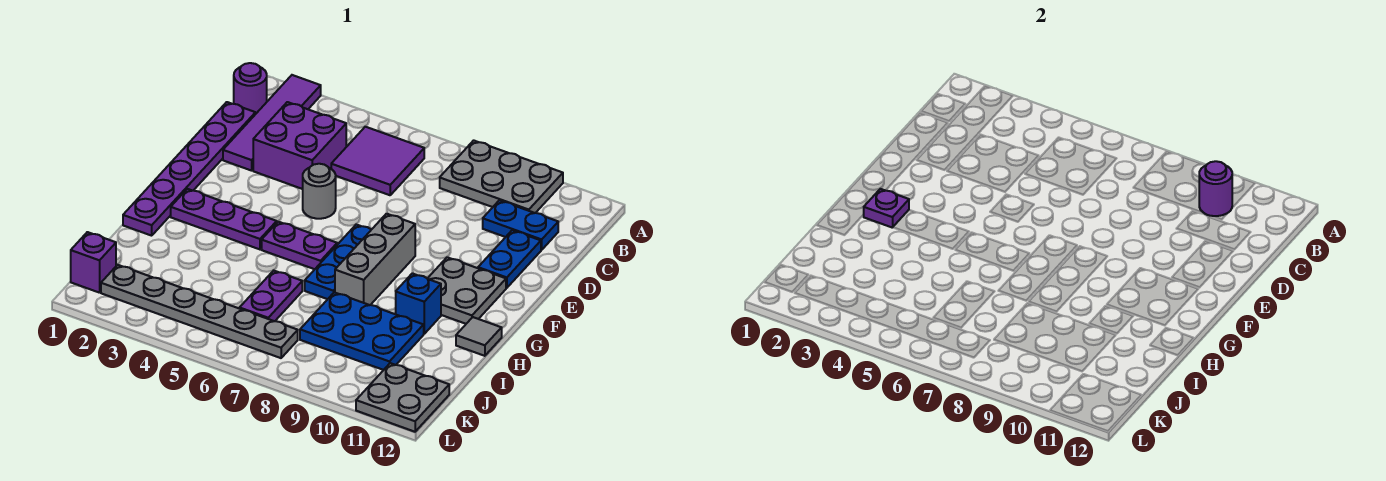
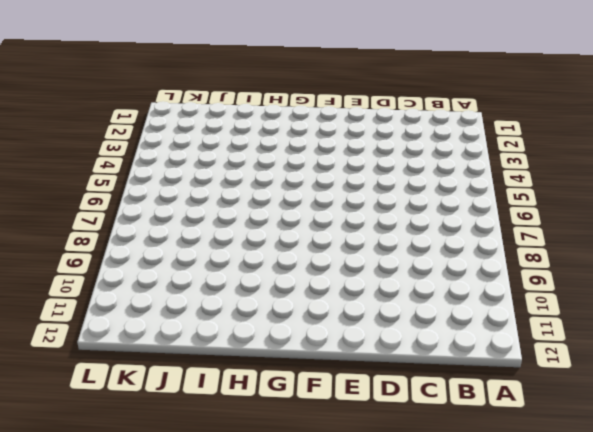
none -> purple tile A2:D2 level 1
none -> grey plate A8:B10 level 1
none -> purple round brick B1 level 1

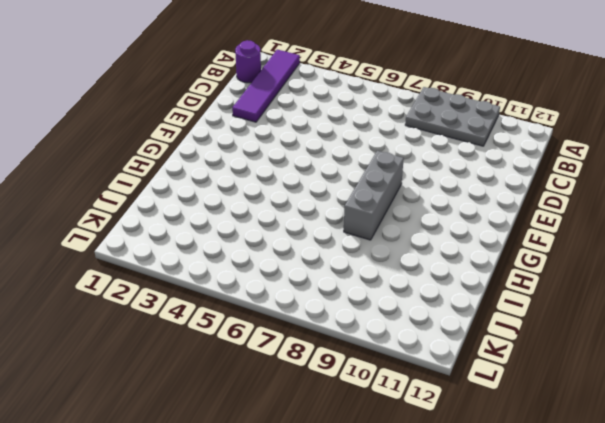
none -> purple tile B5:C6 level 1
none -> purple plate C1:H1 level 1
none -> purple brick C3:D4 level 1

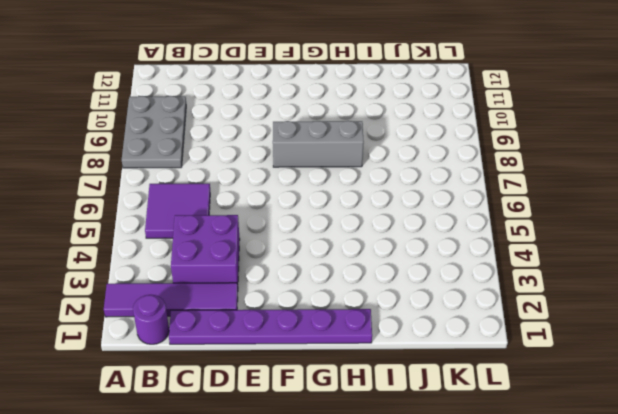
none -> blue plate C10:C11 level 1
none -> blue plate D11:E11 level 1
none -> grey round brick E5 level 1

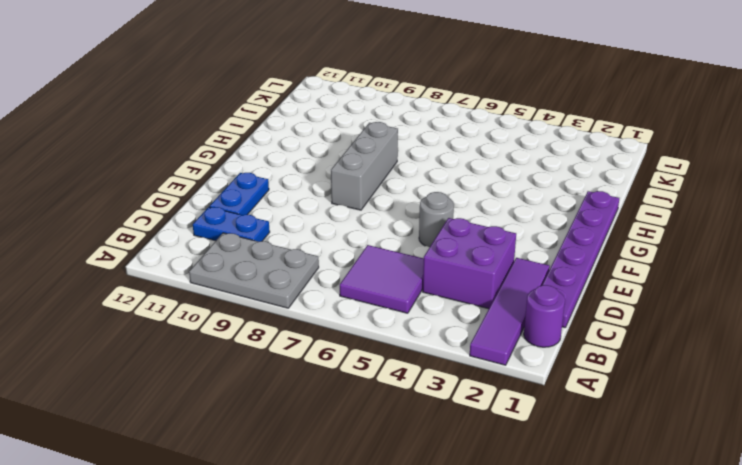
none -> blue plate F7:H7 level 1
none -> grey plate F10:G11 level 1
none -> purple plate G2:G4 level 1

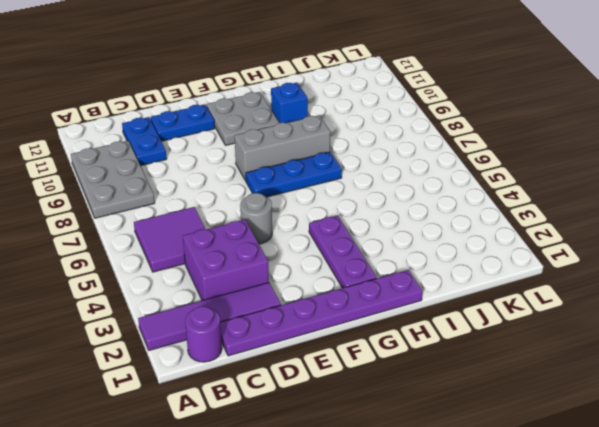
none -> purple plate G5:G6 level 1
none -> grey tile H12 level 1
none -> purple plate I6:J6 level 1

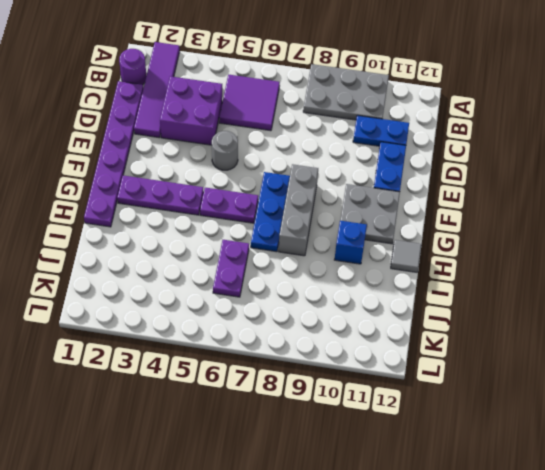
none -> blue plate I8:J10 level 1
none -> purple brick K1 level 1
none -> grey plate K2:K7 level 1

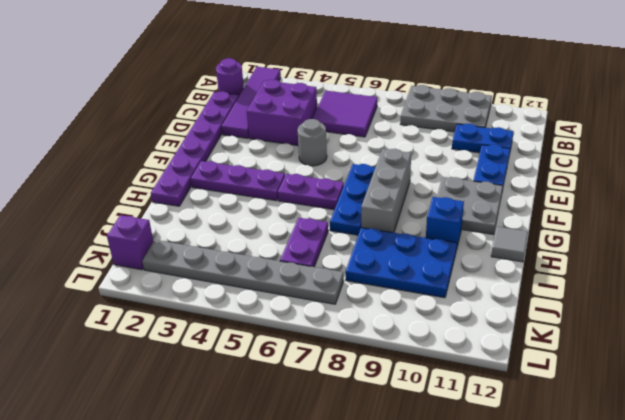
none -> grey plate K11:L12 level 1
none -> purple round brick B10 level 2
none -> purple plate G2 level 2

